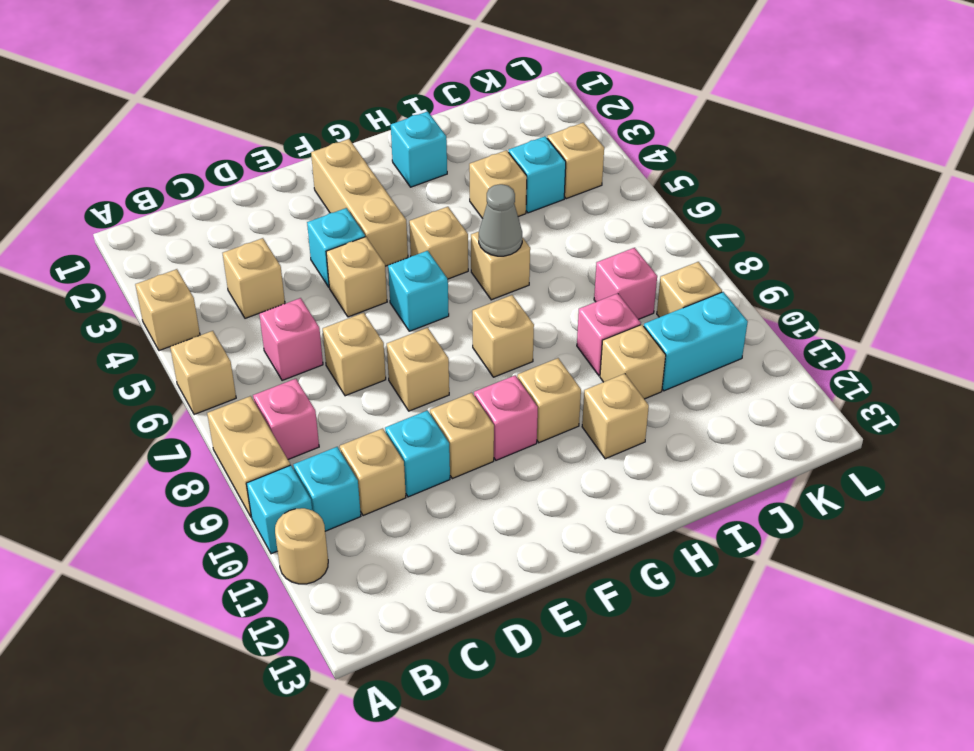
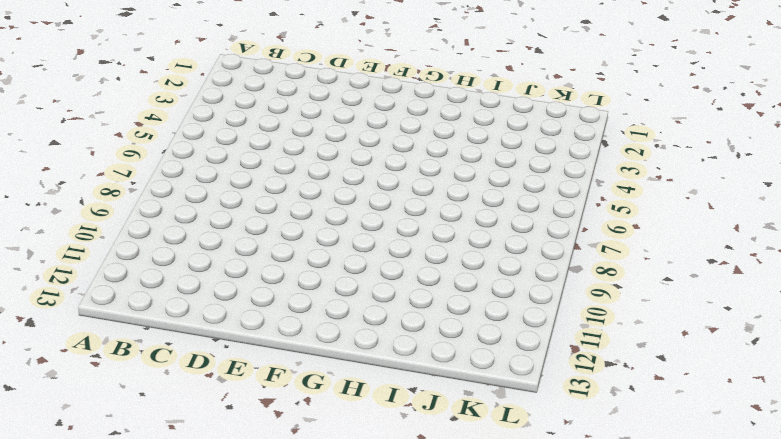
none -> tan brick A4 level 1
none -> tan brick A6 level 1
none -> tan brick A8:A9 level 1
none -> cyan brick A10 level 1

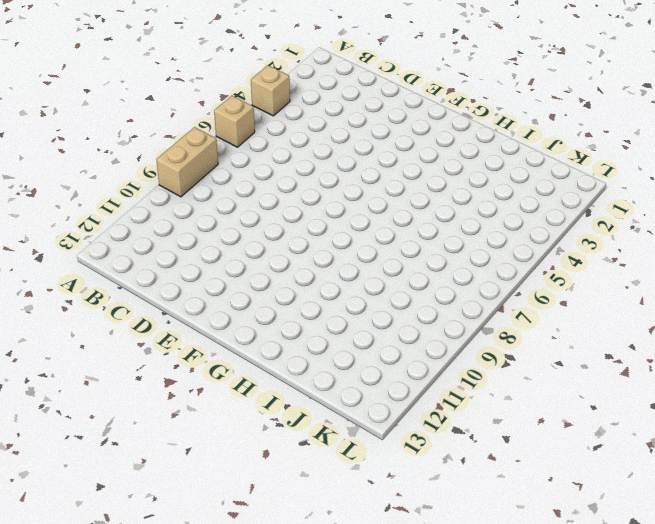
none -> cyan brick A10 level 1
none -> tan round brick A11 level 1
none -> pink brick B8 level 1
none -> cyan brick B10 level 1

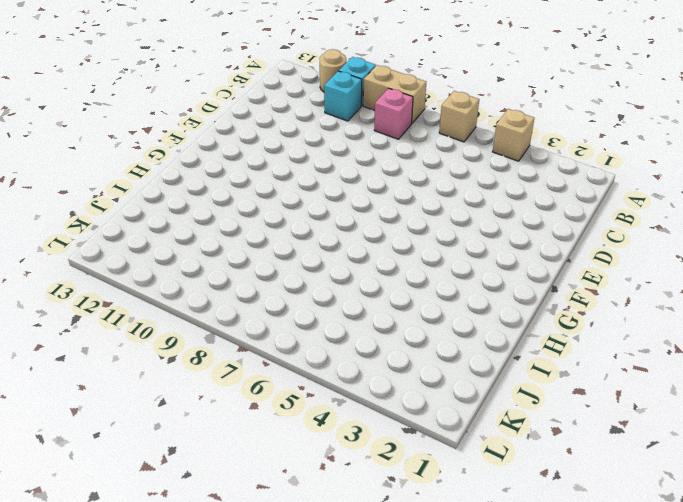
none -> tan brick C4 level 1
none -> pink brick C6 level 1
none -> tan brick C10 level 1
none -> tan brick D7 level 1

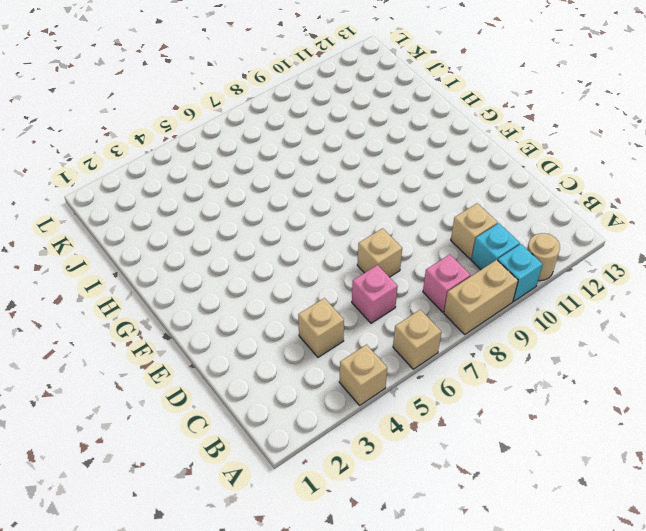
none -> cyan brick D10 level 1
none -> cyan brick E4 level 1
none -> tan brick E5 level 1
none -> tan brick E8 level 1

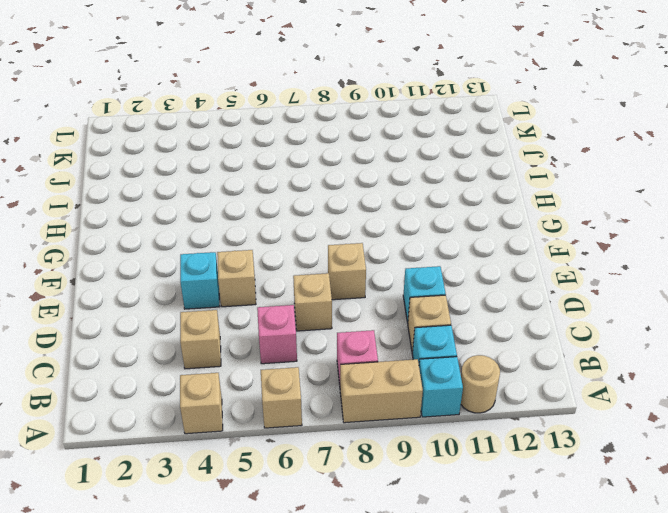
none -> tan brick E10 level 1
none -> tan brick F2:F4 level 1
none -> cyan brick F6 level 1
none -> pink brick F10 level 1

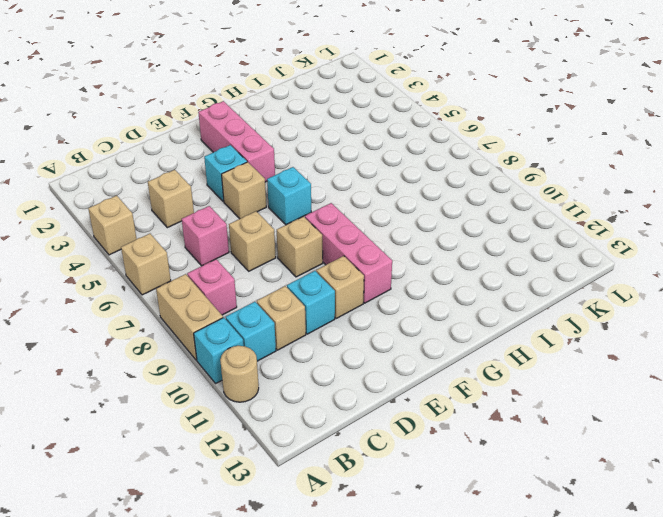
pink brick F2:F4 level 1 -> tan brick F2:F4 level 1
pink brick F8:F10 level 1 -> pink brick F10 level 1
none -> tan brick G5 level 1
none -> tan brick G8 level 1
none -> tan brick G10 level 1
none -> cyan brick H2 level 1

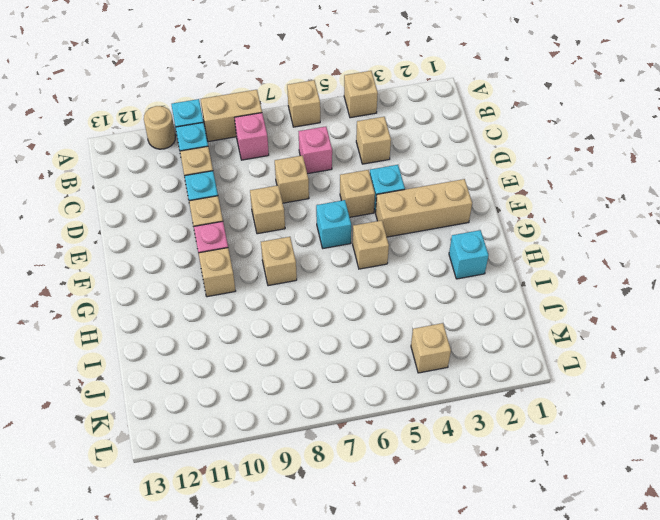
none -> tan brick H6 level 1
none -> tan brick H11 level 1
none -> tan brick I4 level 1
none -> pink brick I9 level 1

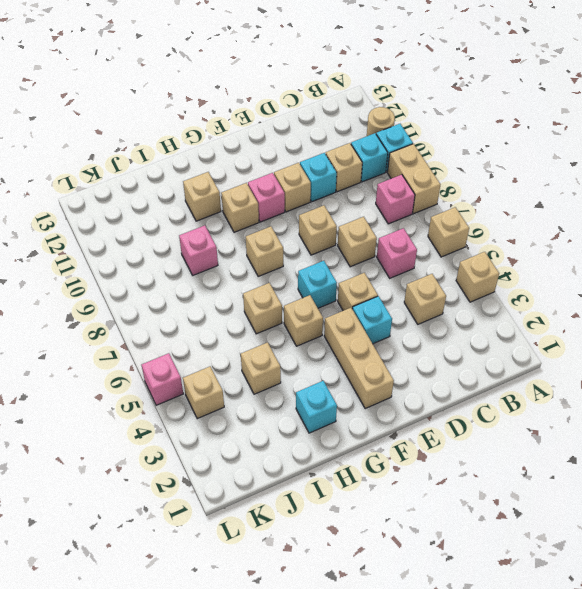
pink brick L5 level 1 -> pink brick J8 level 1
none -> tan brick I10 level 1
none -> cyan brick J4 level 1
none -> cyan brick J10:K10 level 1
none -> tan brick K9 level 1

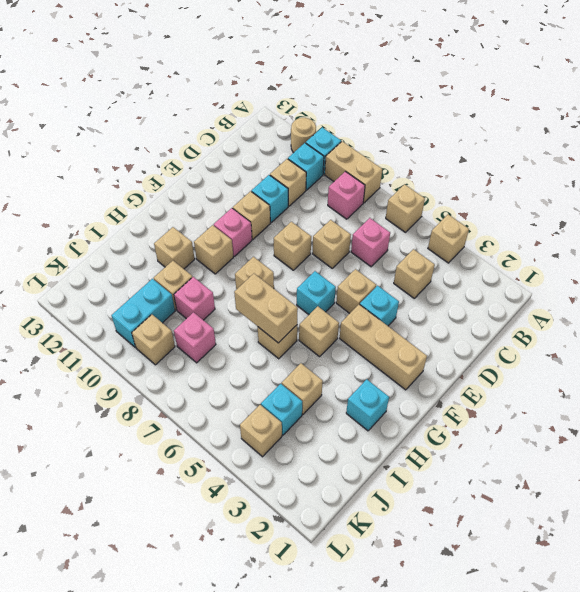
tan brick H6:H7 level 2 -> grey cone H6 level 2

